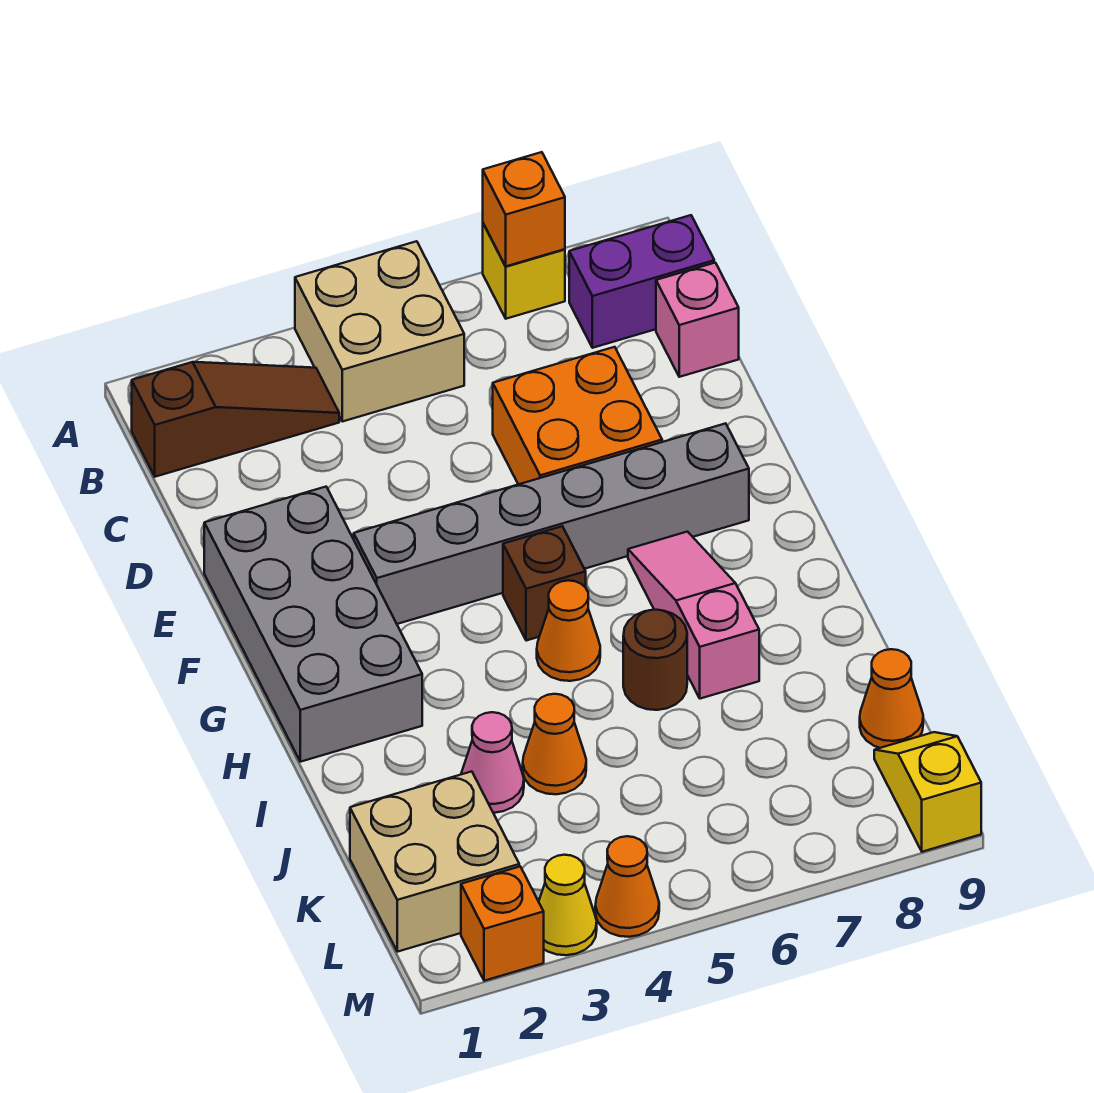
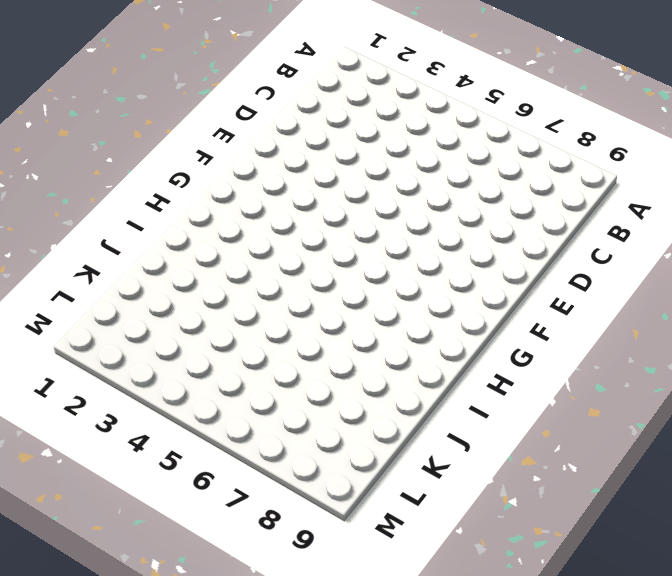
none -> tan brick A4:B5 level 1
none -> yellow brick A7 level 1
none -> brown slope B1:B3 level 1 top 1

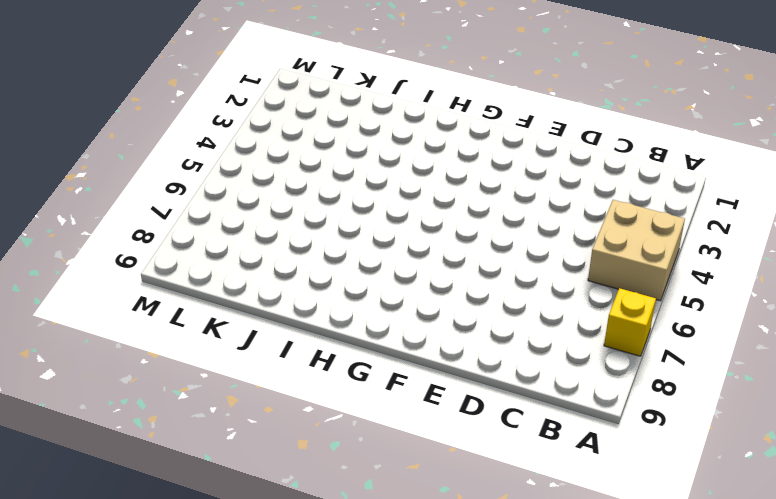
none -> brown slope B1:B3 level 1 top 1
none -> purple brick B8:B9 level 1
none -> pink brick C9 level 1

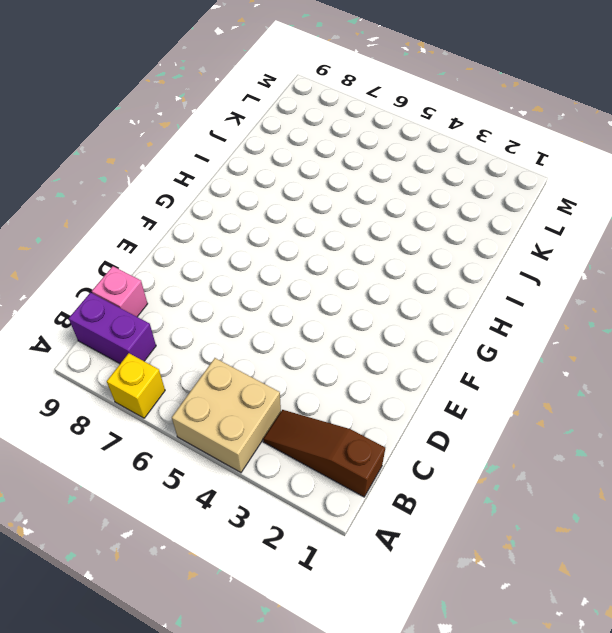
none -> orange brick D6:E7 level 1
none -> grey brick E1:H2 level 1
none -> grey brick F3:F8 level 1

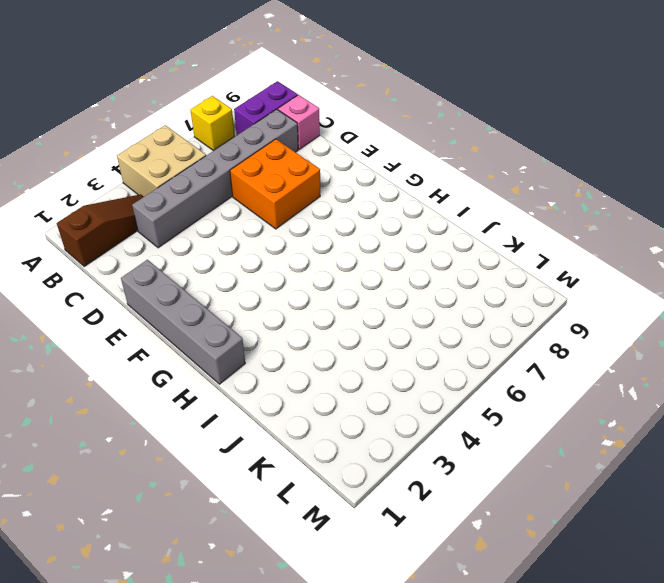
grey brick C3:C8 level 1 -> grey brick F3:F8 level 1
grey brick E1:H1 level 1 -> grey brick E1:H2 level 1
none -> brown brick G5 level 1
none -> pink slope G7:I7 level 1 top I
none -> orange cone H5 level 1

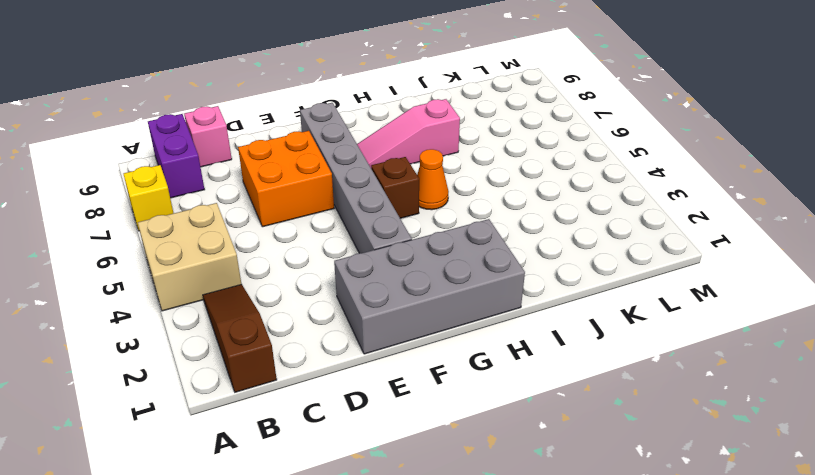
none -> brown round brick I6 level 1
none -> pink cone J3 level 1
none -> orange cone J4 level 1

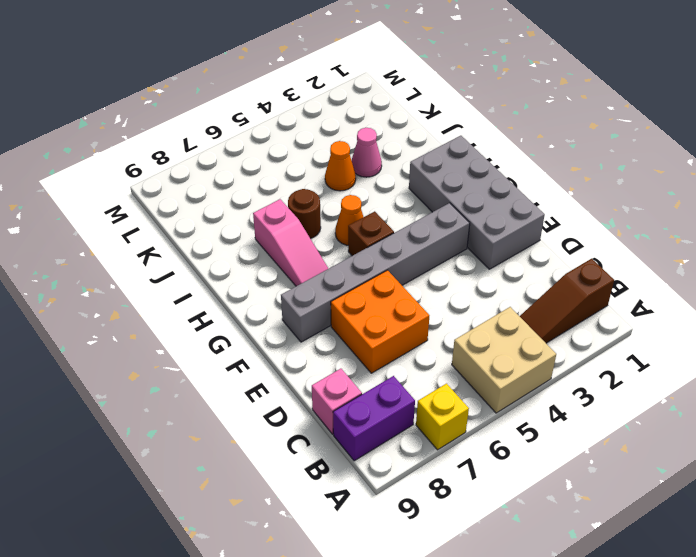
none -> tan brick K1:L2 level 1
none -> orange cone K9 level 1
none -> yellow slope L9:M9 level 1 top M

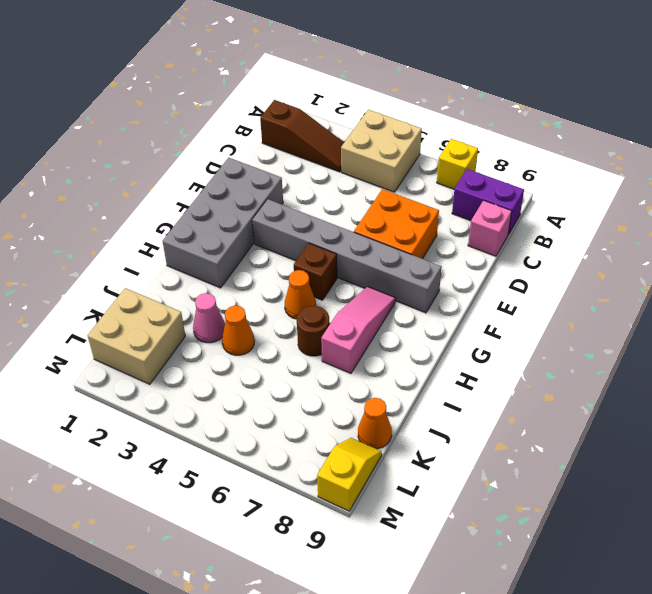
none -> orange brick M2 level 1
none -> yellow cone M3 level 1
none -> orange cone M4 level 1

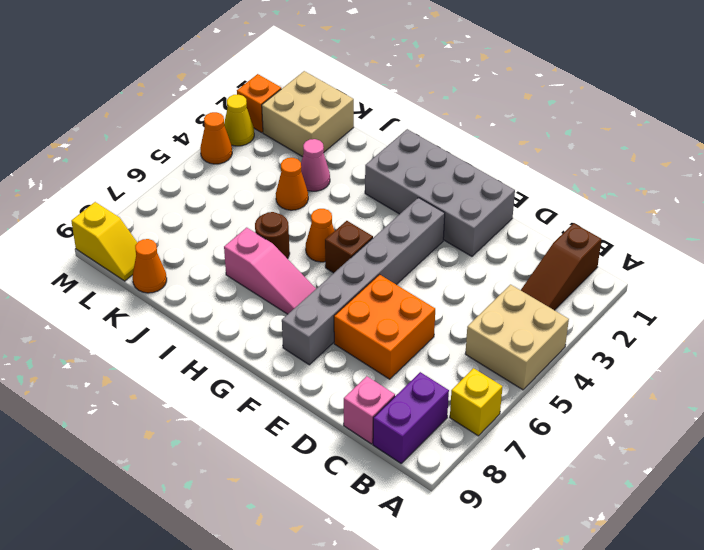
none -> orange brick A7 level 2

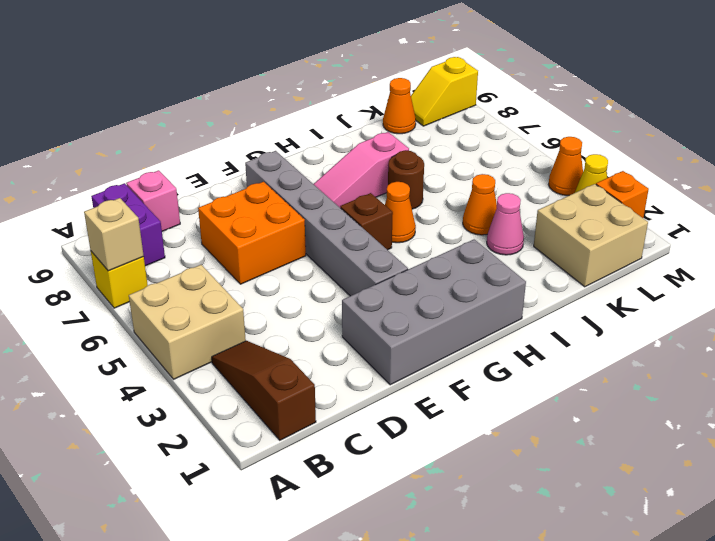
tan brick A7 level 2 -> orange brick A7 level 2

